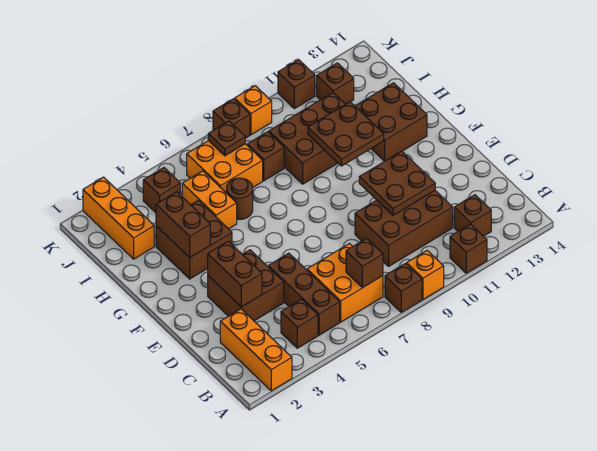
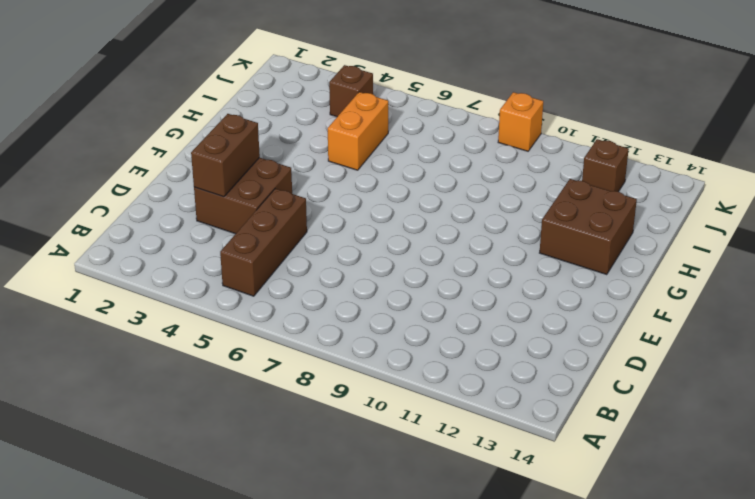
none -> orange brick A2:C2 level 1
none -> brown brick A8 level 1
none -> orange brick A9 level 1

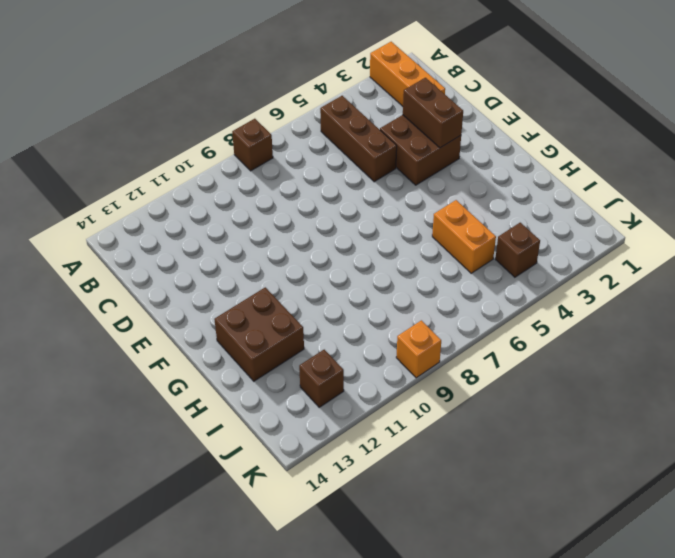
none -> orange brick A9 level 1
none -> brown brick A11 level 1
none -> brown brick B4 level 1

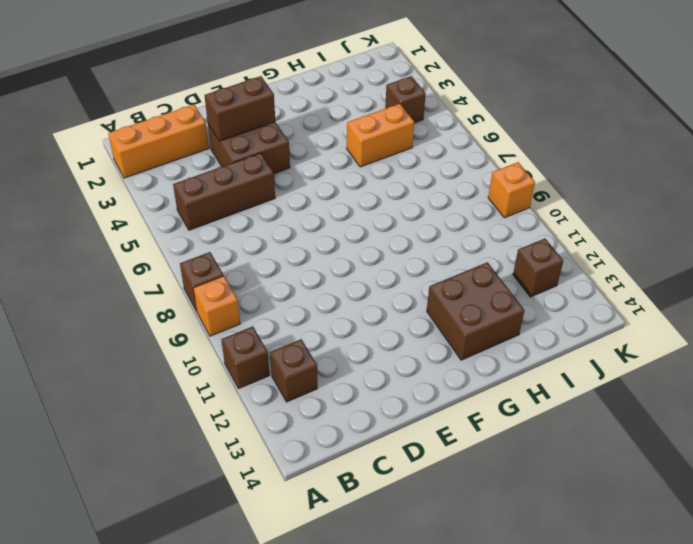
none -> brown brick B4 level 1
none -> orange brick B6:C7 level 1
none -> brown brick C9:D11 level 1

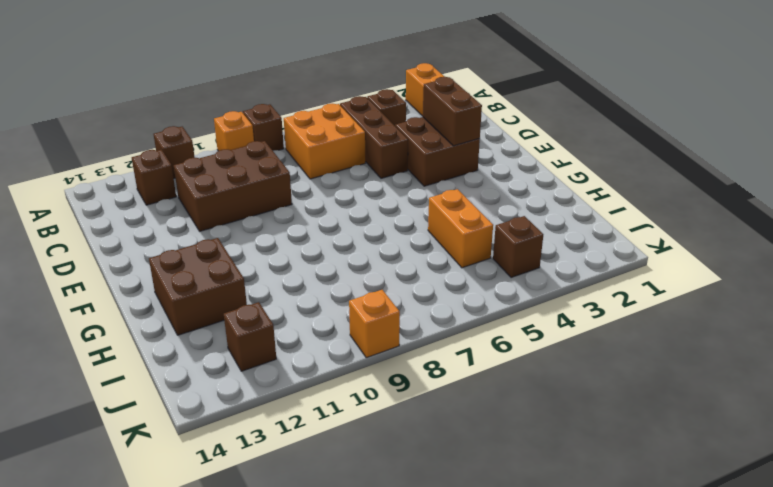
none -> brown brick G3:H4 level 1
none -> brown round brick H6 level 1
none -> brown brick H9:I11 level 1

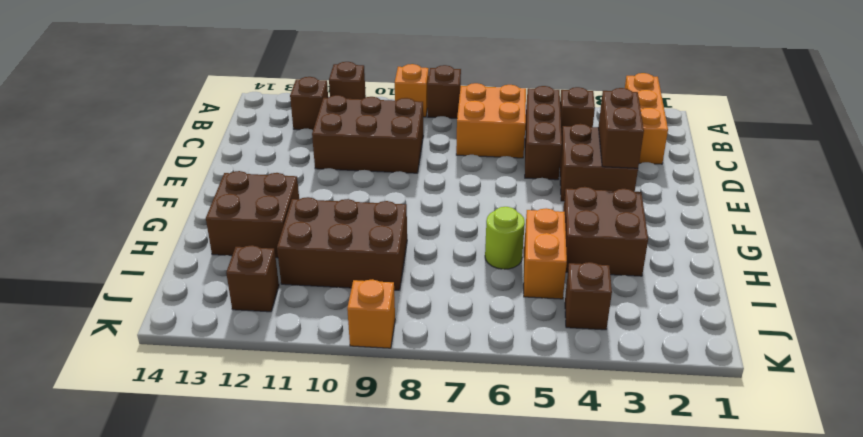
lime round brick H6 level 1 -> brown round brick H6 level 1
none -> orange brick I2:K2 level 1
none -> orange brick I6:J7 level 1
none -> brown brick I8 level 1

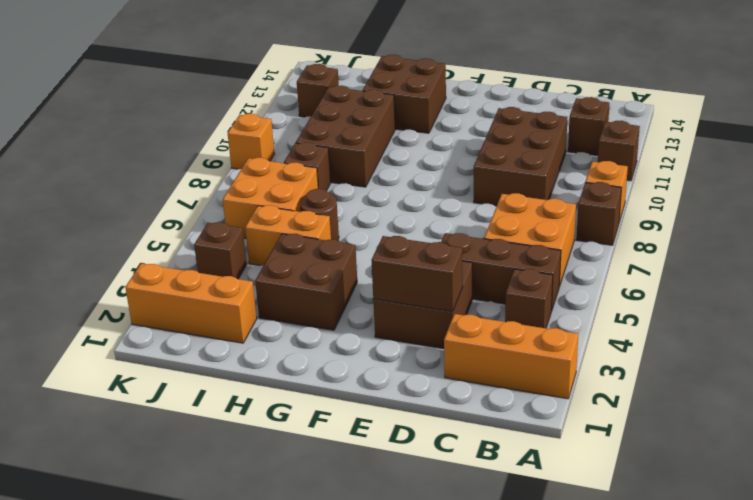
none -> brown brick K8 level 1
none -> brown brick K11 level 1
none -> brown brick B7 level 2

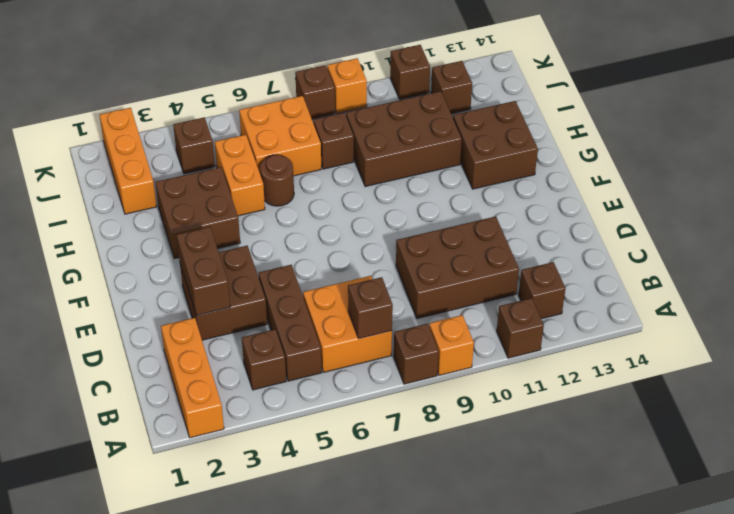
none -> brown plate D10:E11 level 2
none -> brown brick G3:H3 level 2
none -> brown plate G10:H11 level 2

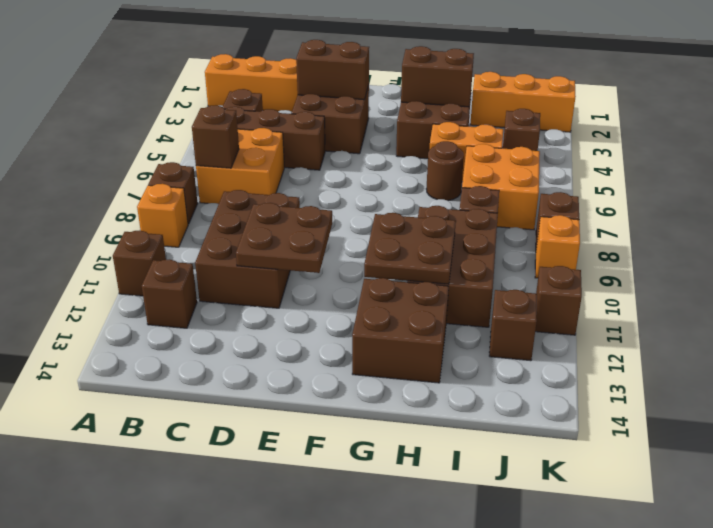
none -> brown plate J7 level 2

